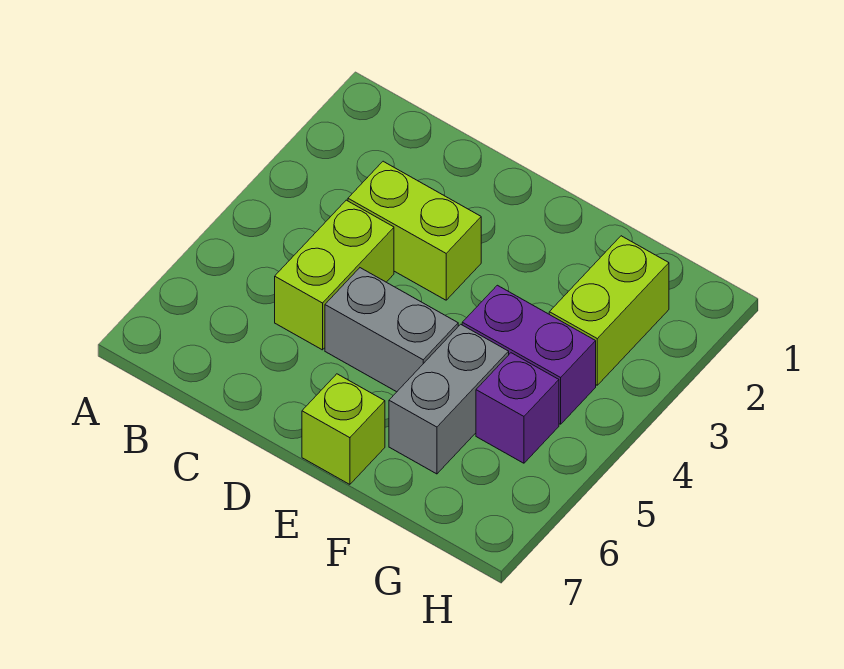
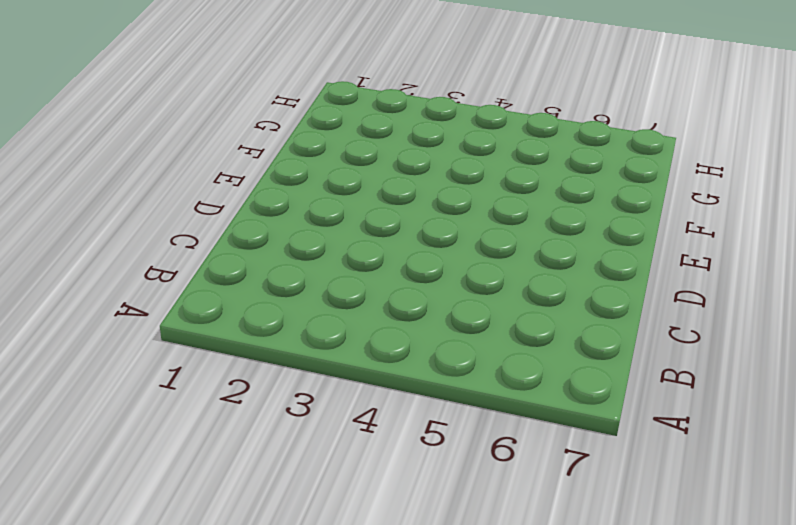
none -> lime brick C3:D3 level 1
none -> lime brick C4:C5 level 1

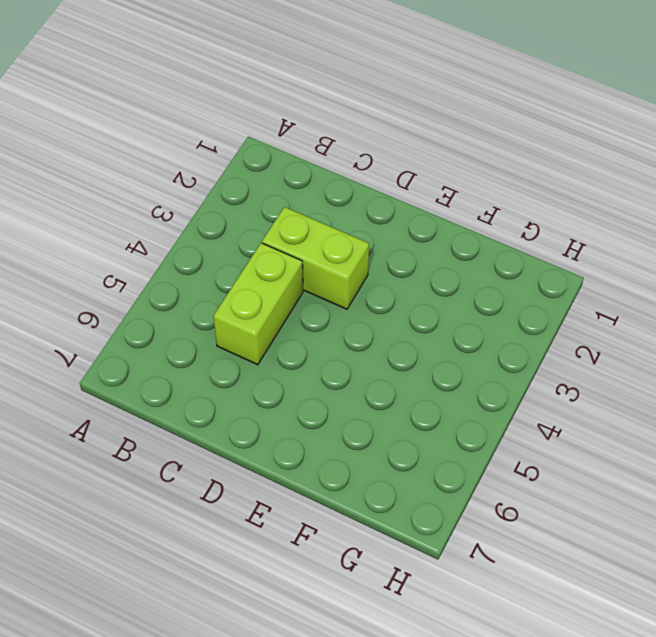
none -> grey brick D5:E5 level 1
none -> lime brick E7 level 1

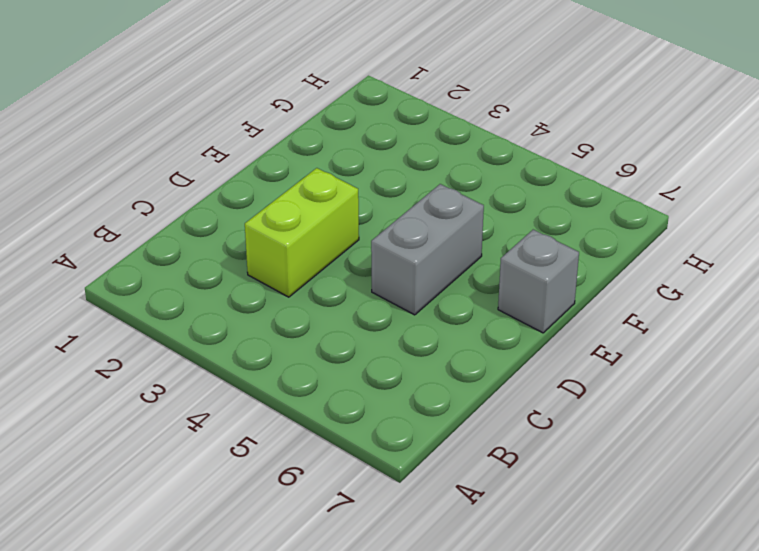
grey brick E7 level 1 -> lime brick E7 level 1
none -> lime brick C4:C5 level 1
none -> purple brick F4:G4 level 1

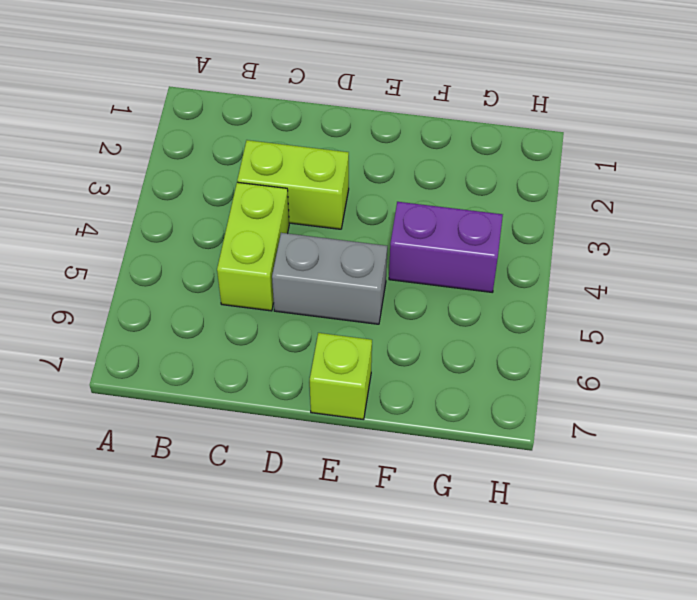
none -> grey brick F5:F6 level 1
none -> lime brick G2:G3 level 1

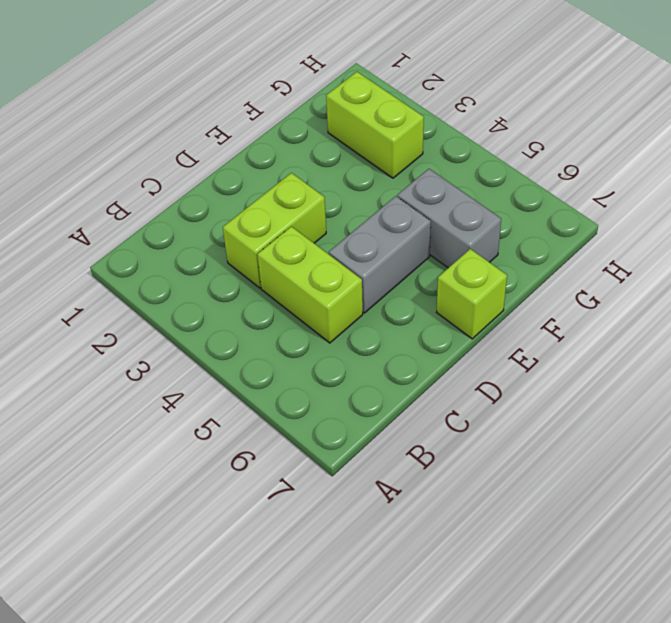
none -> purple brick F4:G4 level 1
none -> purple brick G5 level 1

